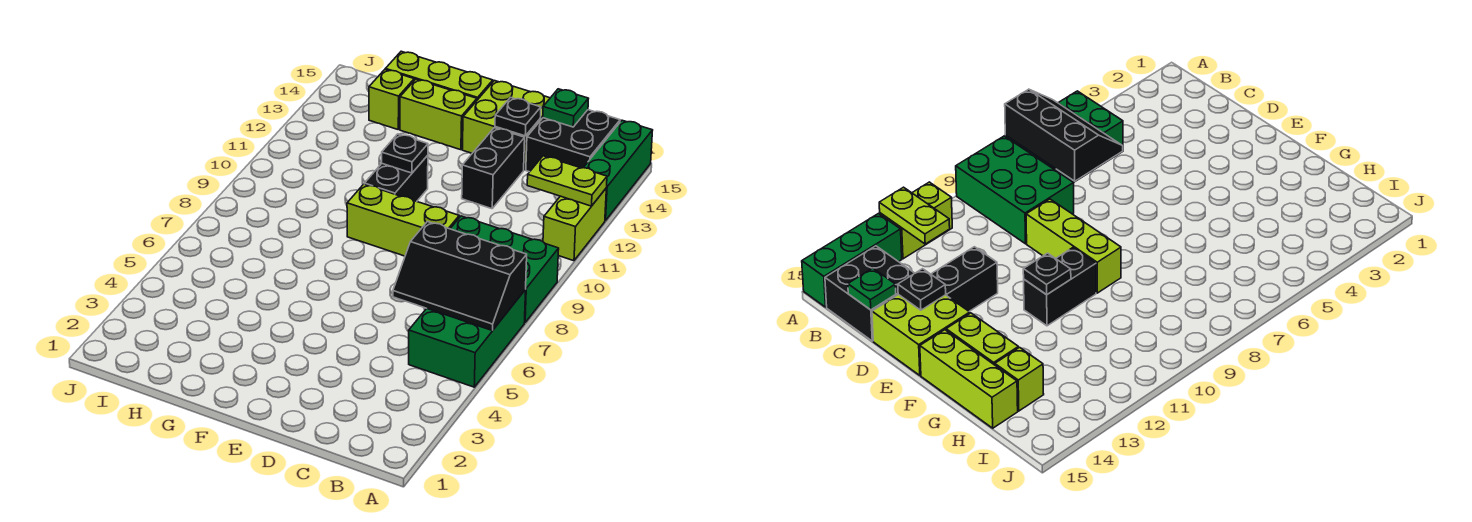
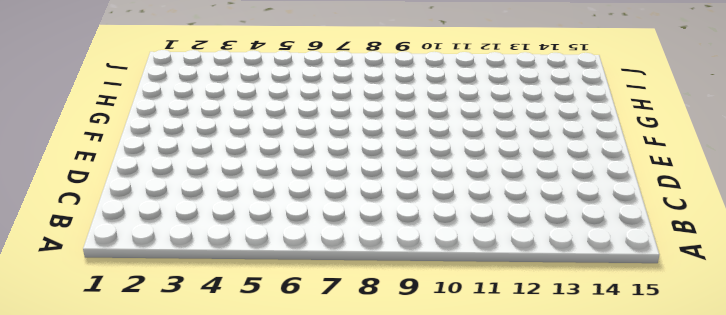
none -> green brick A5:B7 level 1
none -> green brick A8:C9 level 1
none -> lime brick A11:A12 level 1

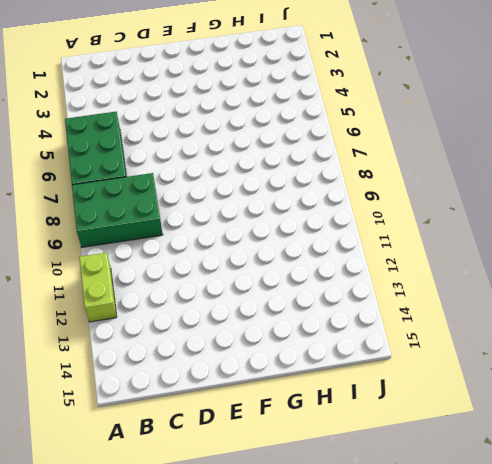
none -> green brick A13:A15 level 1
none -> black brick B14:C15 level 1
none -> lime brick D9:F9 level 1

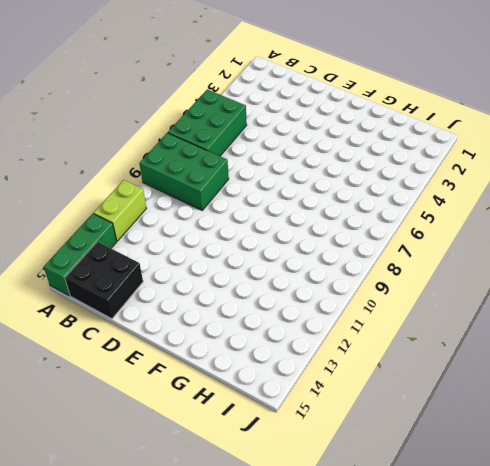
none -> lime brick D9:F9 level 1
none -> black brick D12:D13 level 1
none -> lime brick D14:E15 level 1

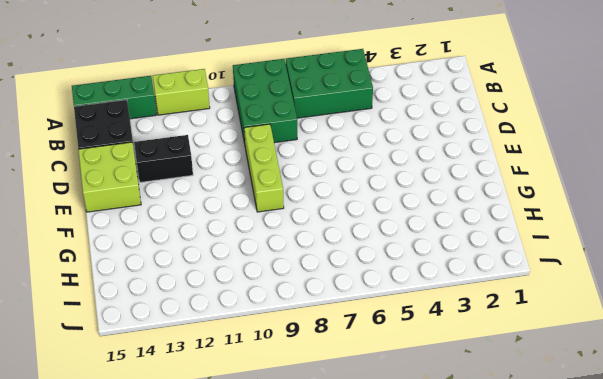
none -> black brick F10:F11 level 1
none -> lime brick F14:G14 level 1
none -> lime brick F15:H15 level 1

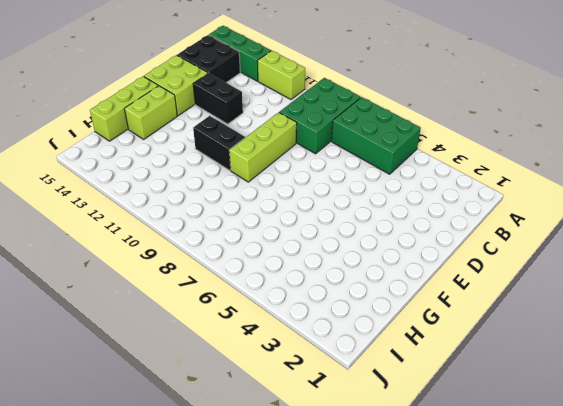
none -> lime brick H14 level 1
none -> black slope A6:C7 level 2 top 7
none -> lime plate A12:B12 level 2

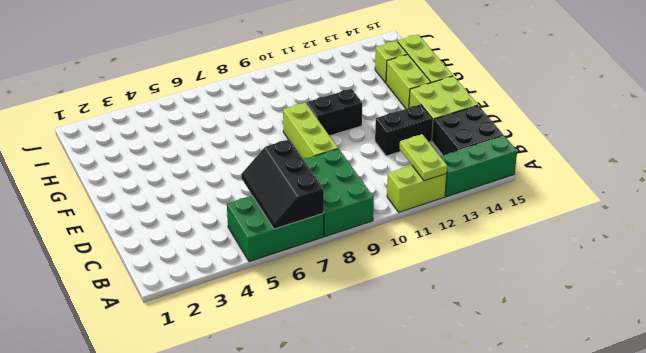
none -> green plate C15 level 2
none -> black plate D14 level 2
none -> black plate F11 level 2

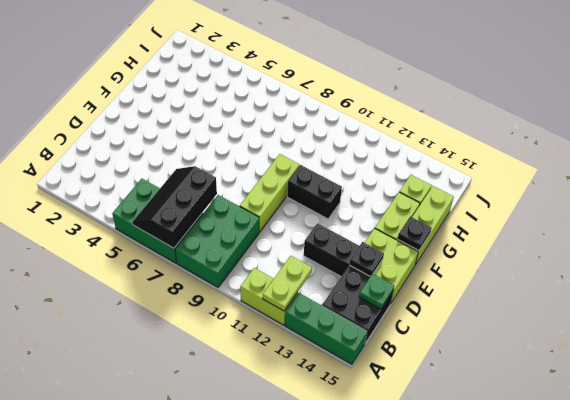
black plate F15 level 2 -> black plate F11 level 2

